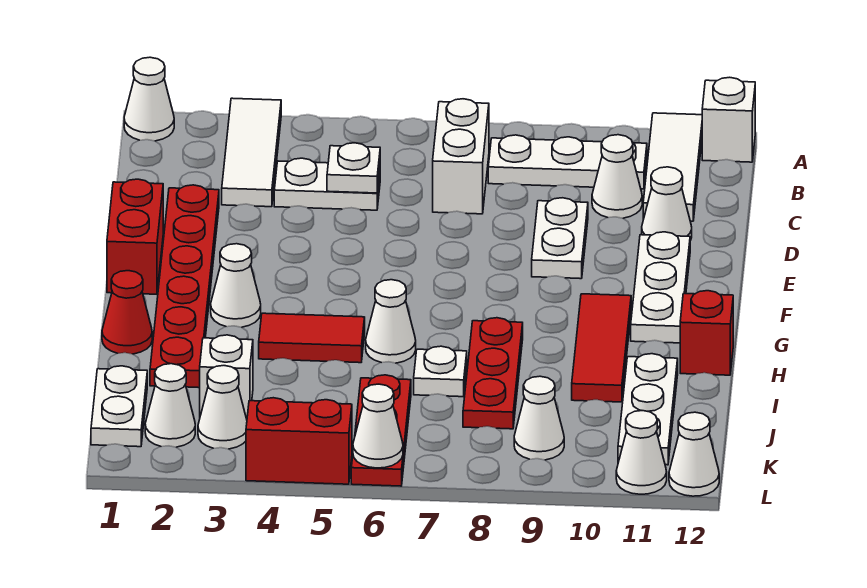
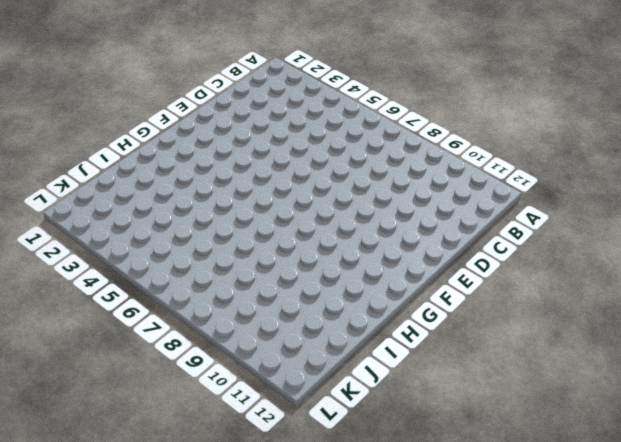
none -> white cone A1 level 1
none -> white tile A3:C3 level 1
none -> white tile A11:C11 level 1
none -> white brick A12 level 1

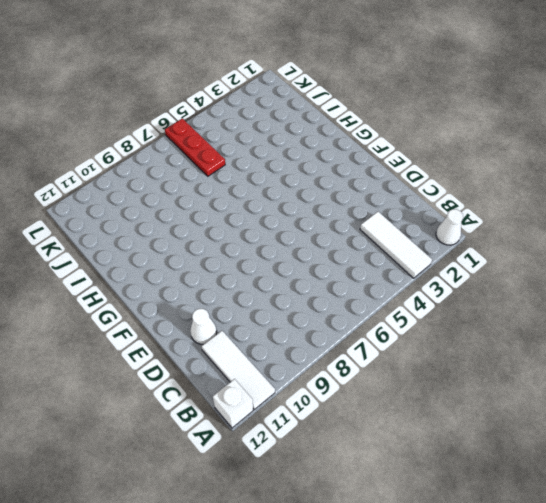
none -> white brick B7:C7 level 1
none -> white plate B8:B10 level 1
none -> white plate C4:C5 level 1
none -> white cone C10 level 1

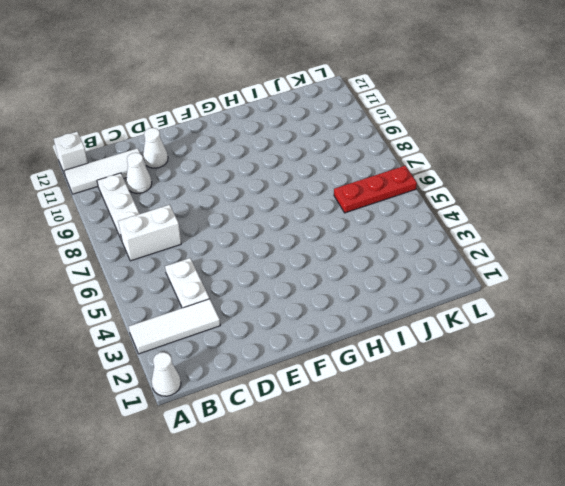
none -> red plate D2:I2 level 1
none -> white plate D9:E9 level 1
none -> red brick E1:F1 level 1
none -> white plate E11:G11 level 1

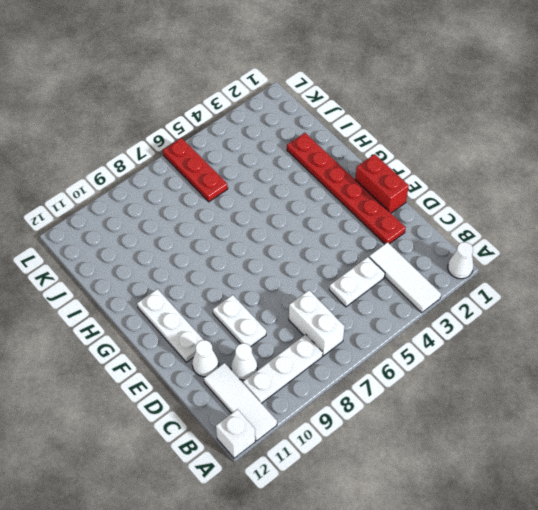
none -> white cone G3 level 1
none -> red tile G10:I10 level 1
none -> red cone H1 level 1
none -> red tile H4:H5 level 1

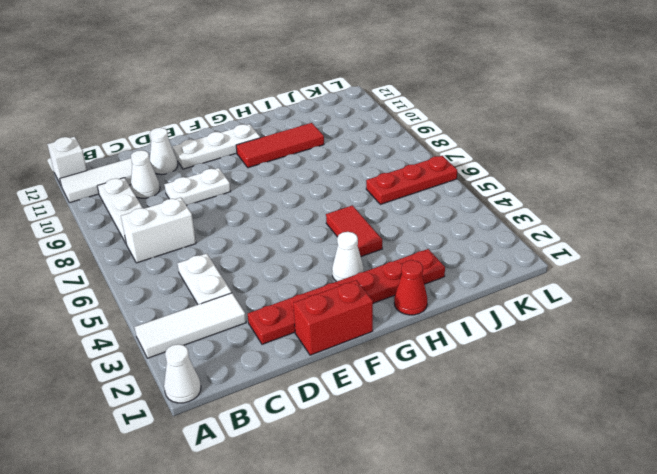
none -> white cone H6 level 1
none -> red plate H8:J8 level 1
none -> red brick H12 level 1
none -> white plate I7 level 1

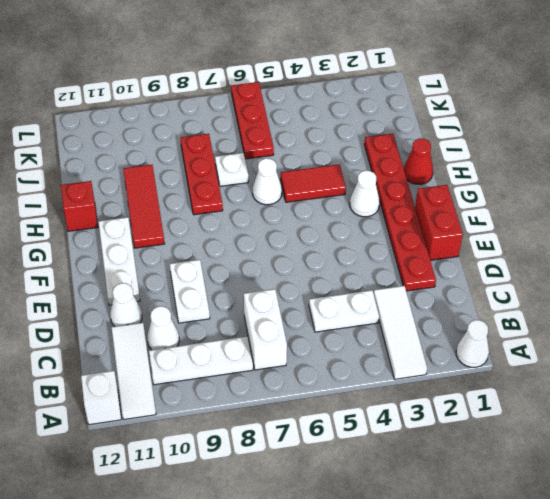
none -> white plate I11:K11 level 1
none -> white plate J1:K1 level 1
none -> white brick J3 level 1
none -> white cone K2 level 1

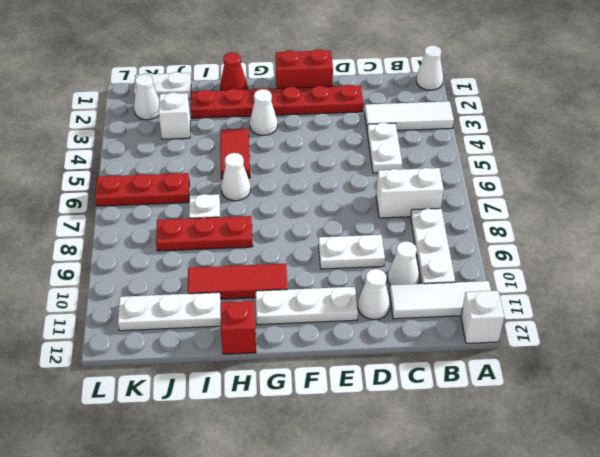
none -> white cone K3 level 1
none -> white cone K9 level 1
none -> red brick L4:L5 level 1
none -> white cone L11 level 1

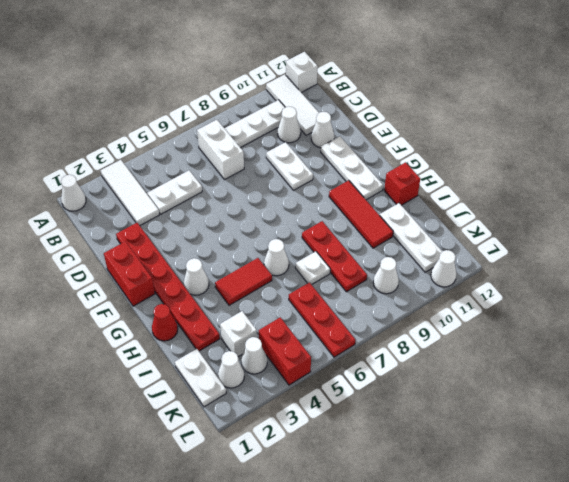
red brick K4:L4 level 1 -> red brick L4:L5 level 1
none -> white cone L12 level 1
none -> white plate C5 level 2
none -> white cone L6 level 2

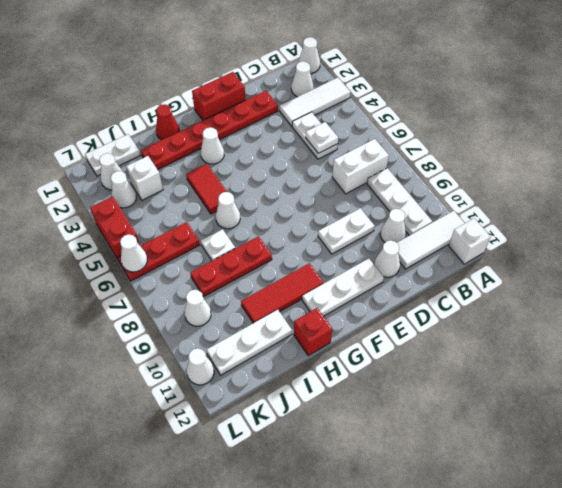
white cone B2 level 1 -> white cone L12 level 1

